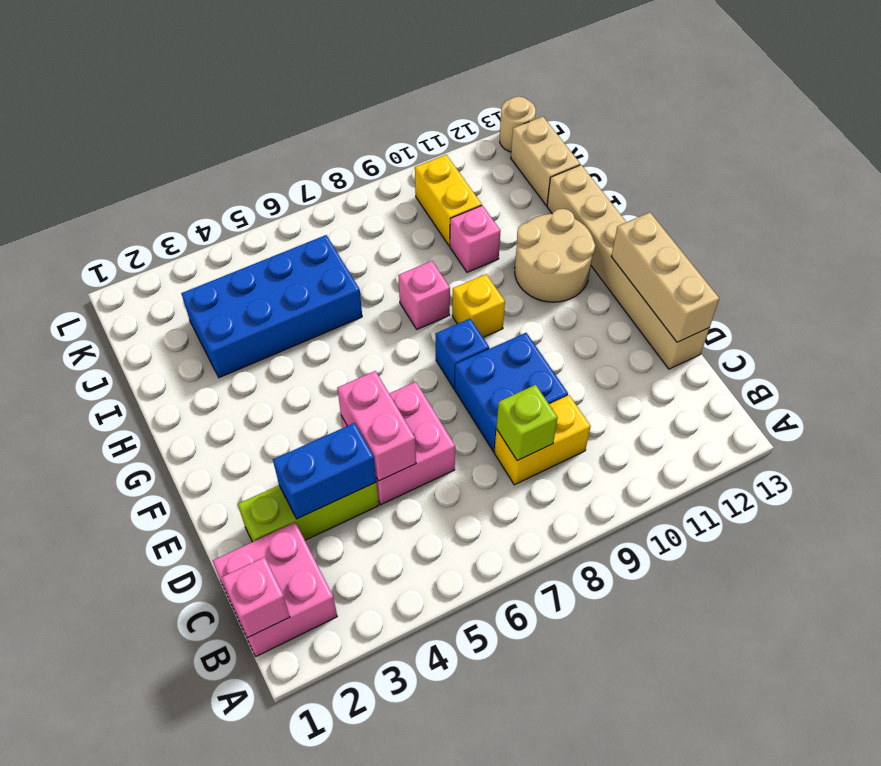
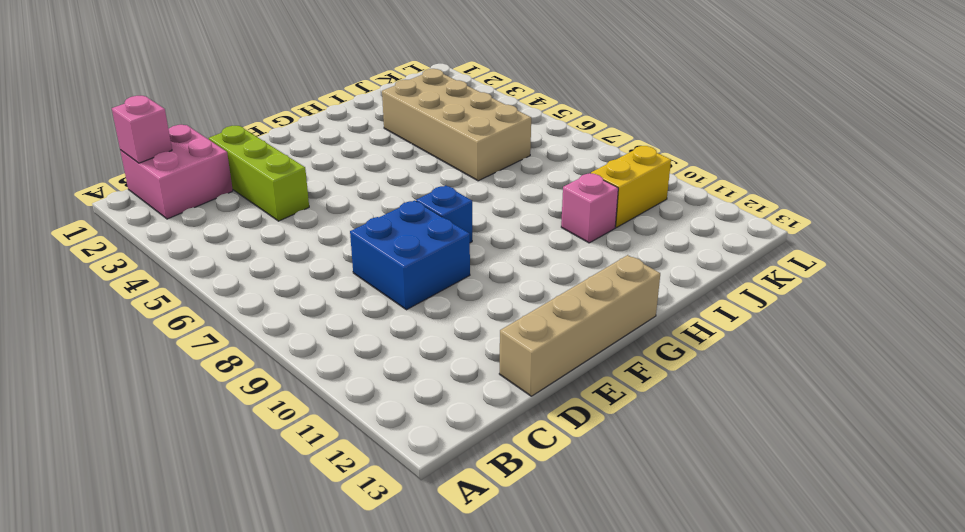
tan brick D13:G13 level 1 -> tan brick D13:I13 level 1
tan brick I3:J6 level 1 -> blue brick I3:J6 level 1
none -> yellow brick C8:C9 level 1
none -> pink brick D5:E6 level 1
none -> yellow brick G9 level 1

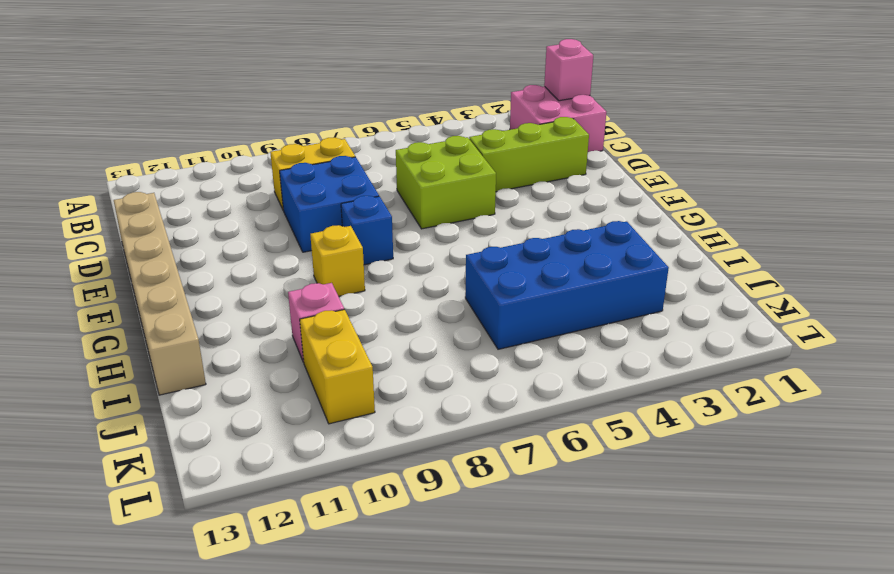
lime brick D5:E6 level 1 -> pink brick D5:E6 level 1
none -> tan round brick G11:H12 level 1
none -> pink brick H8 level 1
none -> tan brick J13:K13 level 1

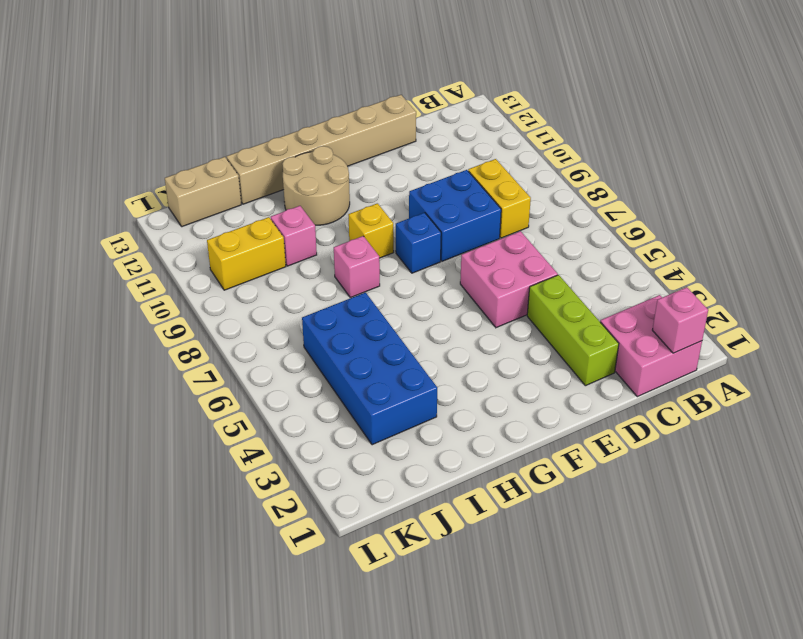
none -> tan round brick L13 level 1
none -> lime brick C8 level 2
none -> blue brick D3:D4 level 2

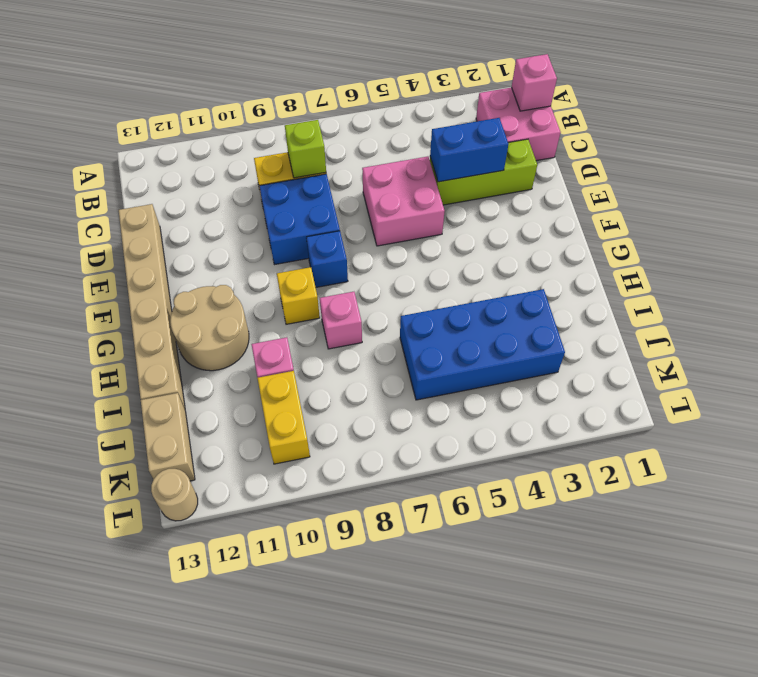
none -> pink brick D5:E5 level 2
none -> tan brick D13:F13 level 2

